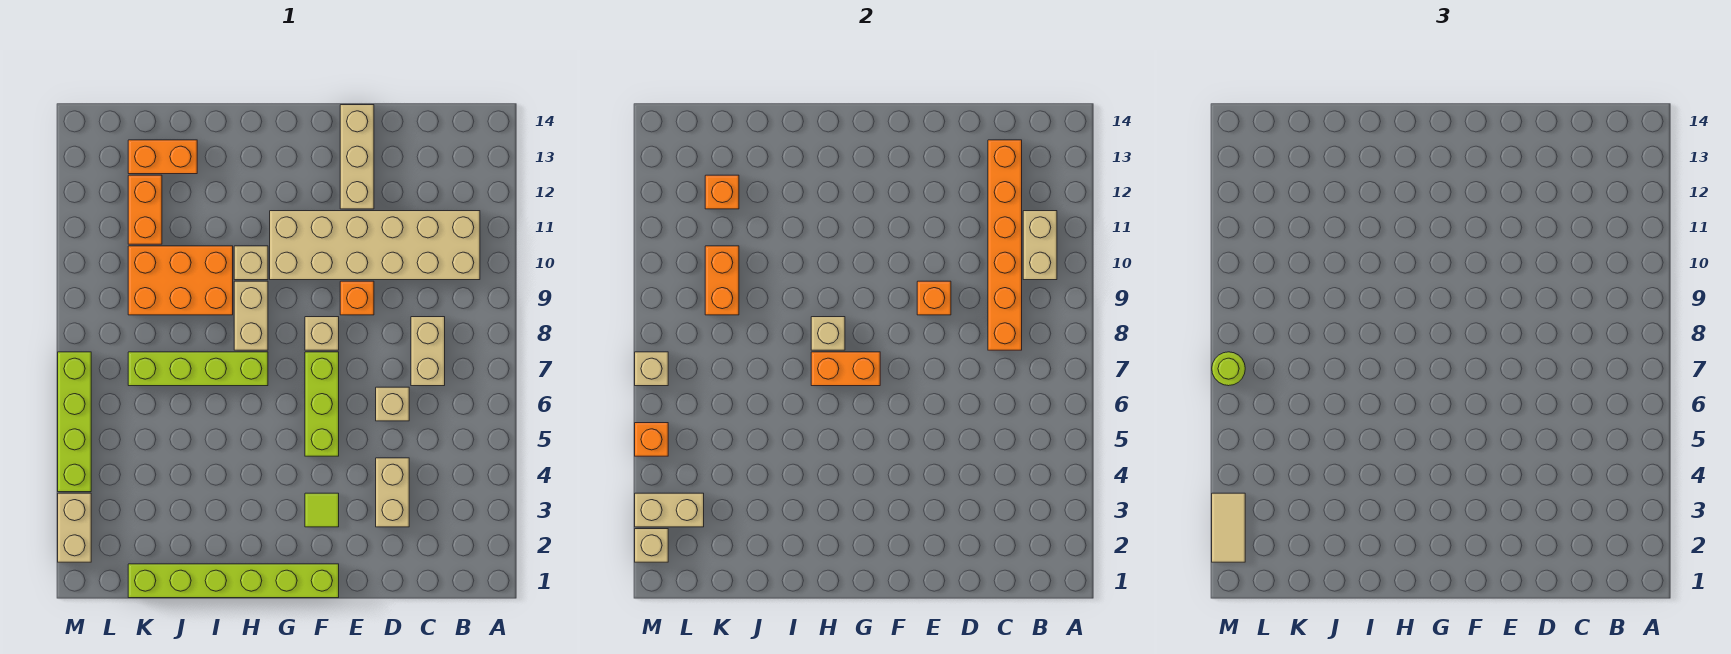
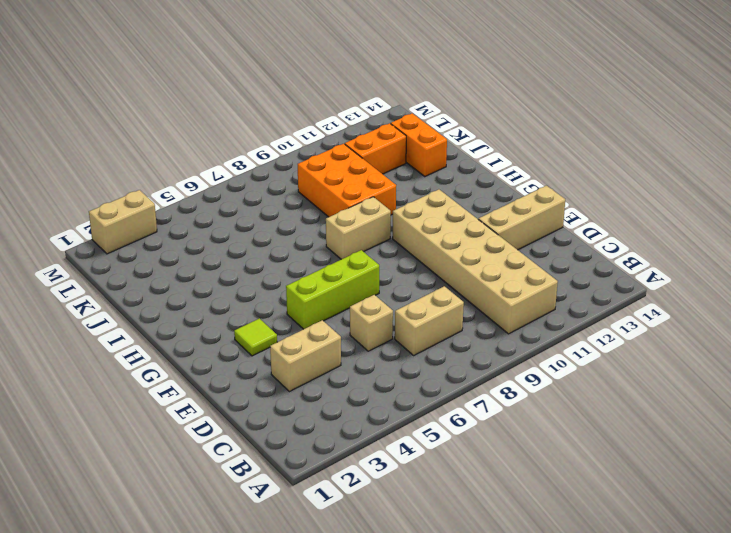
none -> orange brick E9 level 1
none -> lime brick F1:K1 level 1
none -> tan brick F8 level 1
none -> lime brick H7:K7 level 1

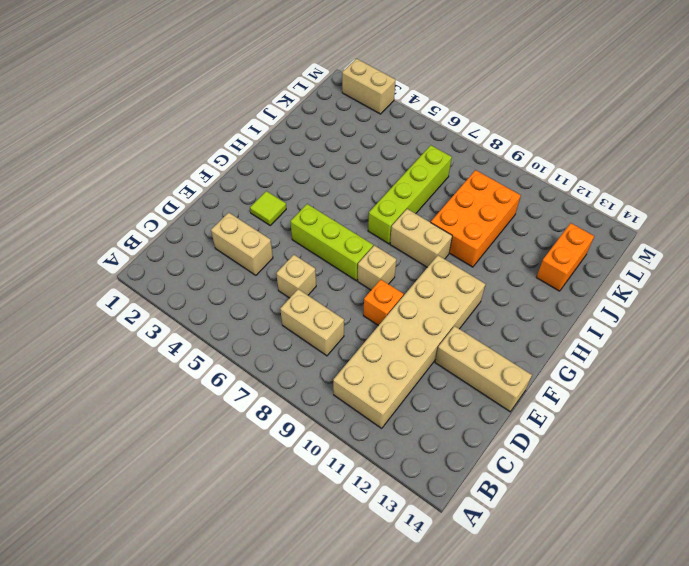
none -> lime brick F1:K1 level 1
none -> tan brick H10 level 1
none -> orange brick K11:K12 level 1
none -> lime brick M4:M7 level 1

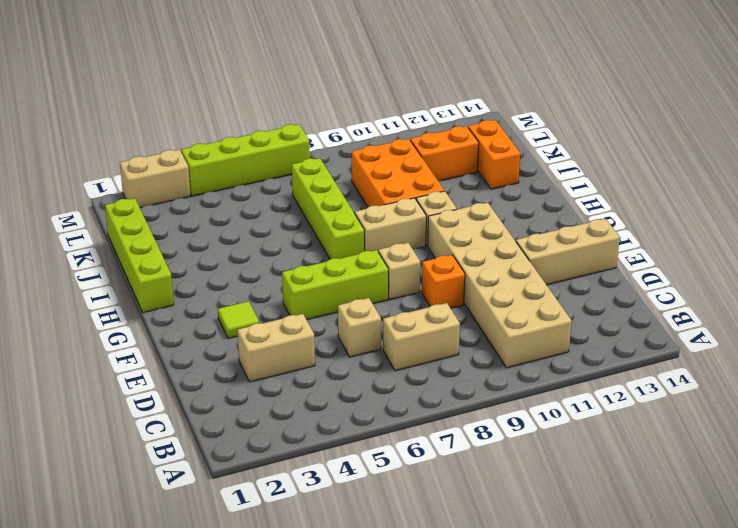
lime brick H1:K1 level 1 -> lime brick F1:K1 level 1
none -> tan brick B10:B11 level 2
none -> orange brick C8:C13 level 2
none -> orange brick E9 level 2
none -> orange brick G7:H7 level 2

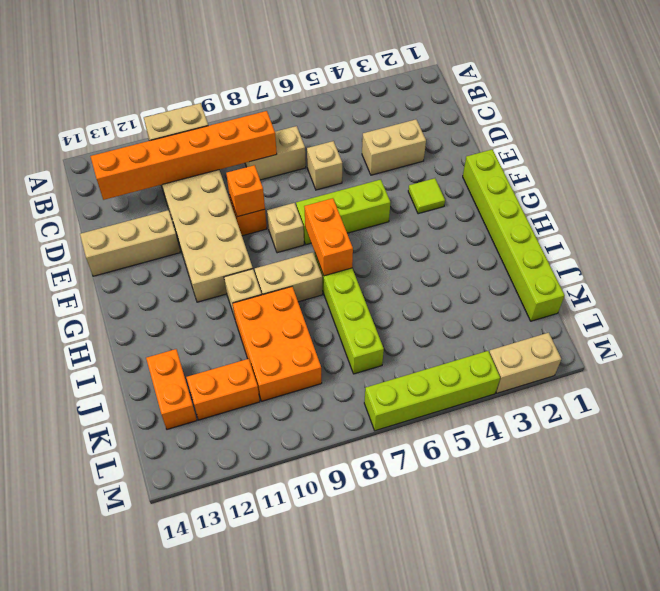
none -> tan brick H8 level 2
none -> orange brick K9:K10 level 2
none -> orange brick K12 level 2
none -> tan brick L3:M3 level 2

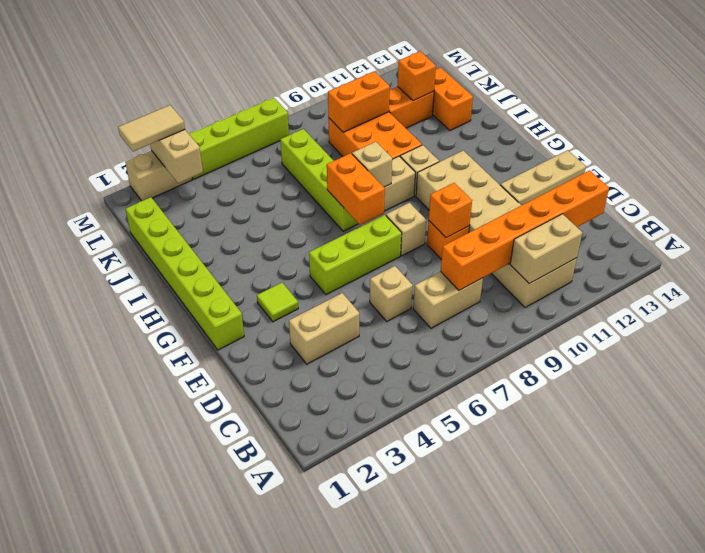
none -> tan brick M2 level 2
none -> orange brick M5 level 2
none -> tan brick M7 level 2
none -> lime round brick M7 level 3

